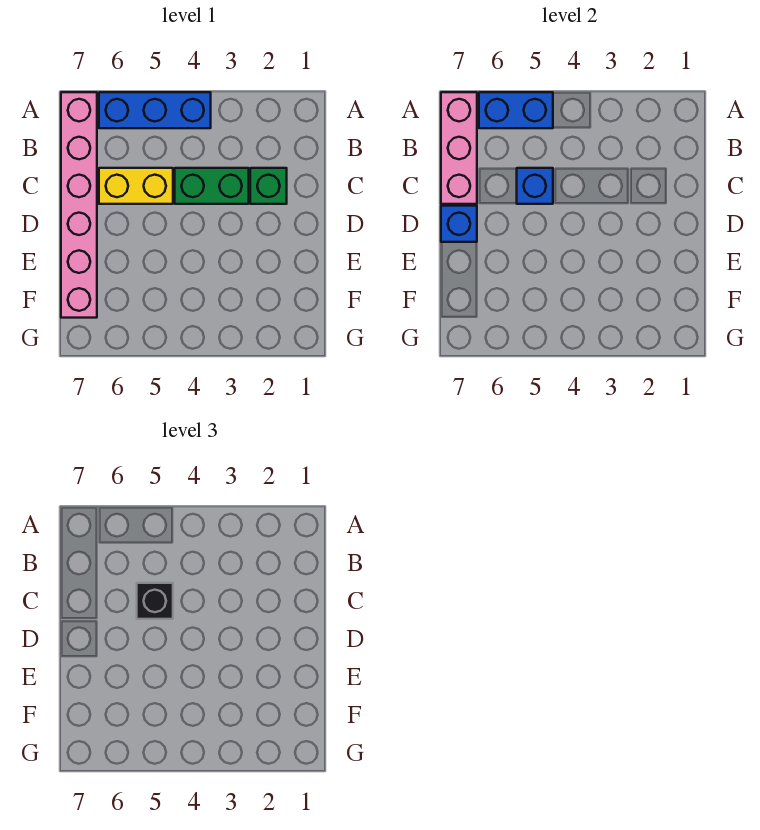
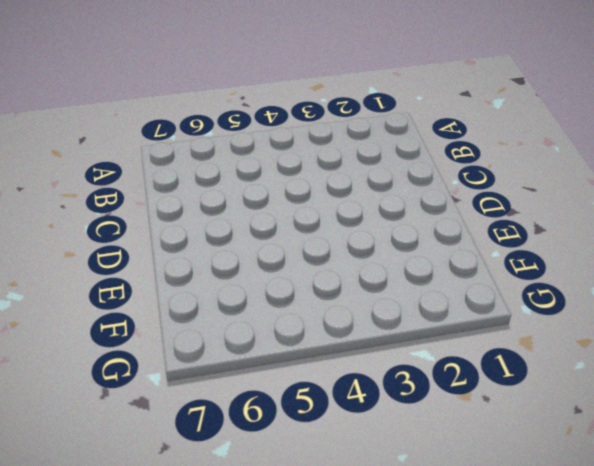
none -> blue brick A4:A6 level 1
none -> pink brick A7:F7 level 1

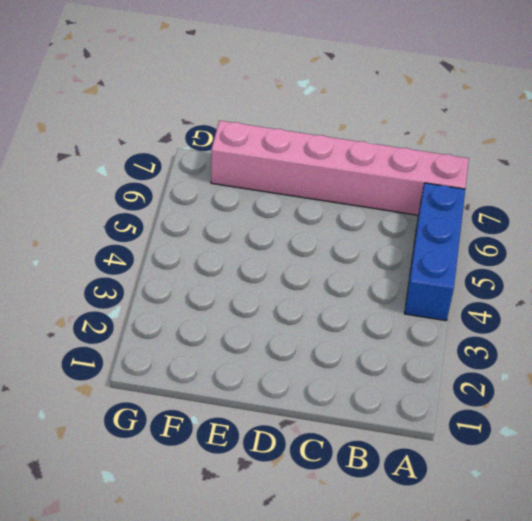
none -> green brick C2 level 1
none -> green brick C3:C4 level 1

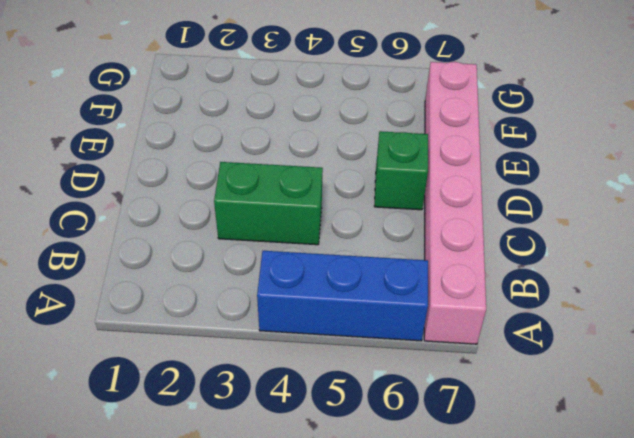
green brick D6 level 1 -> green brick C2 level 1
none -> yellow brick C5:C6 level 1
none -> blue brick A5:A6 level 2

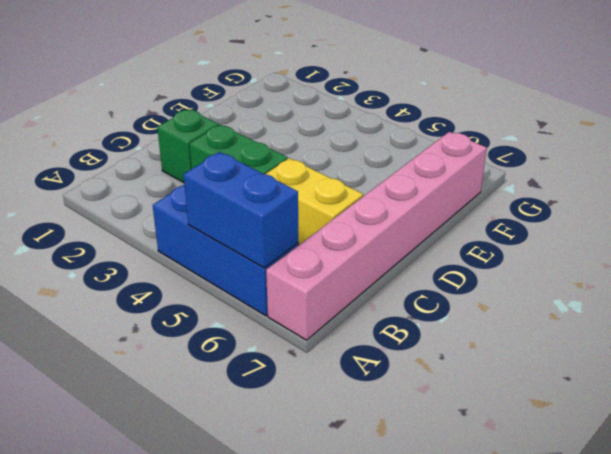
none -> pink brick A7:C7 level 2
none -> blue brick C5 level 2

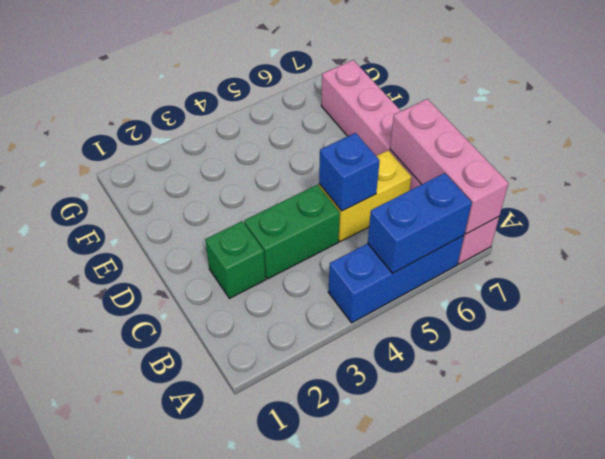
none -> blue brick D7 level 2
none -> black brick C5 level 3

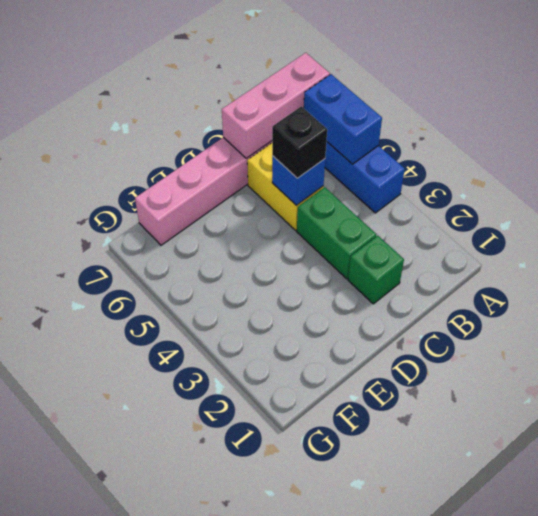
none -> blue brick D7 level 2

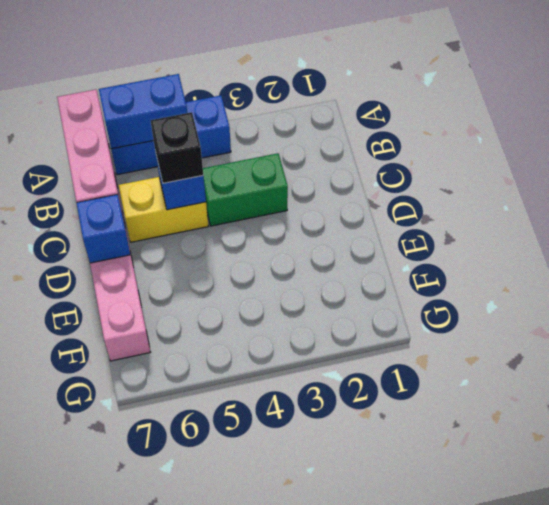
none -> green brick C2 level 1

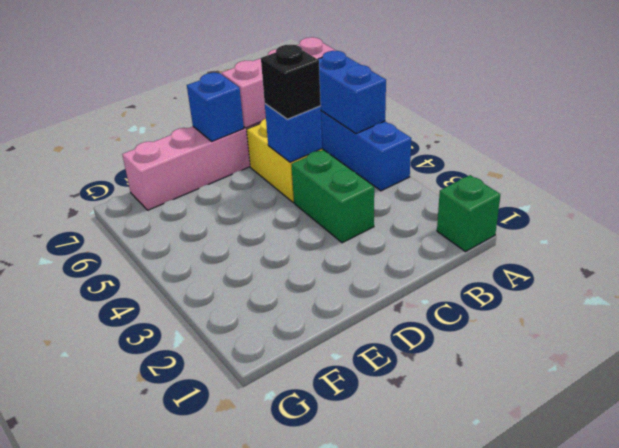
green brick A1 level 1 -> green brick C2 level 1

